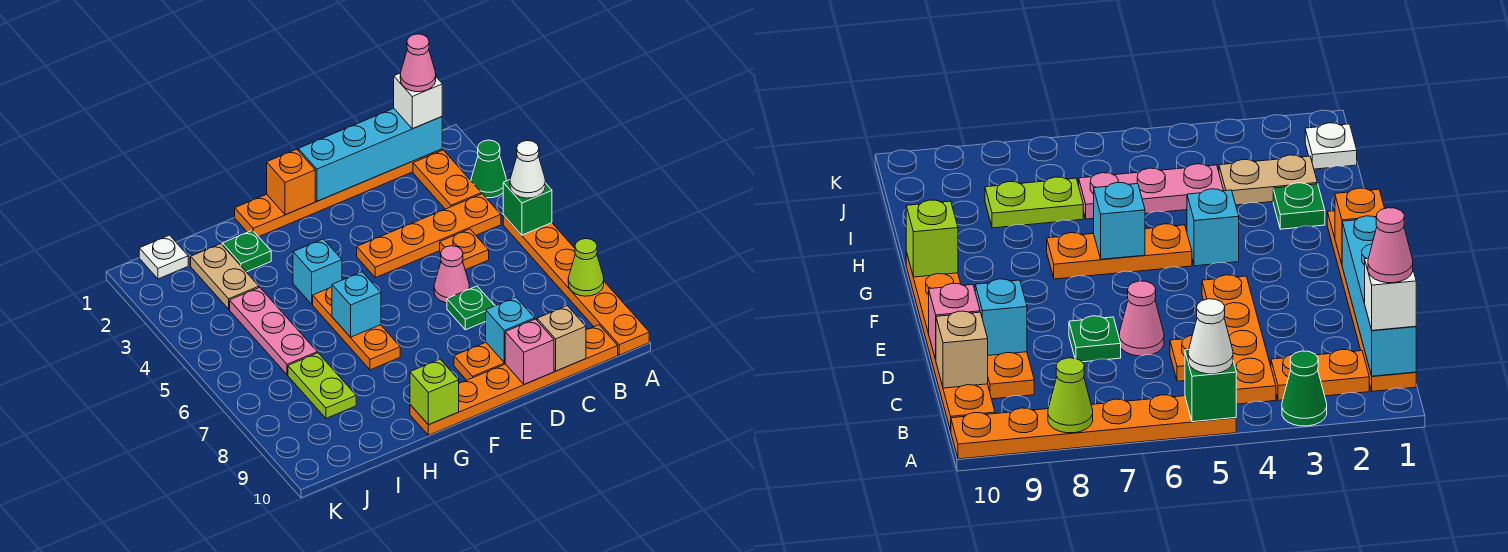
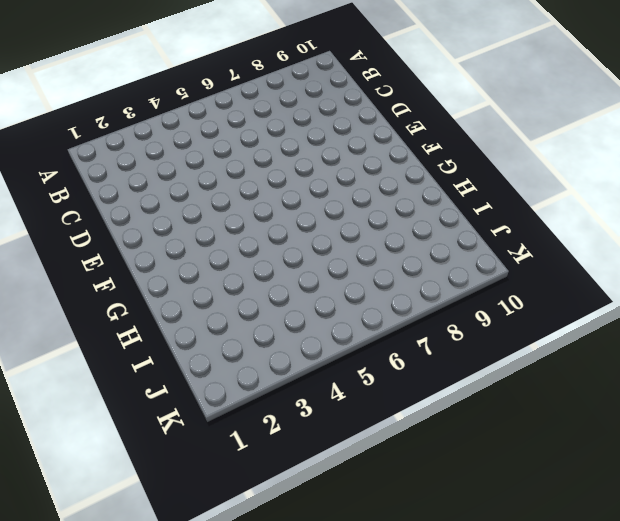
none -> green cone A3 level 1
none -> orange plate A5:A10 level 1
none -> orange plate B1:G1 level 1

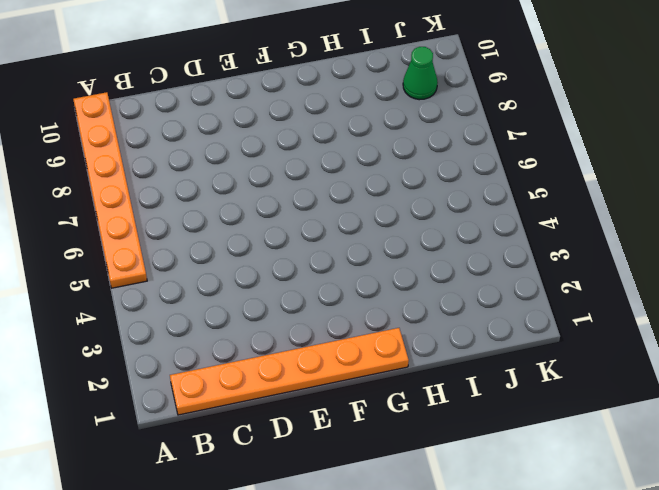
green cone J9 level 1 -> green cone A3 level 1
none -> orange plate B2:B3 level 1
none -> orange plate B4:E4 level 1
none -> orange plate B10:G10 level 1

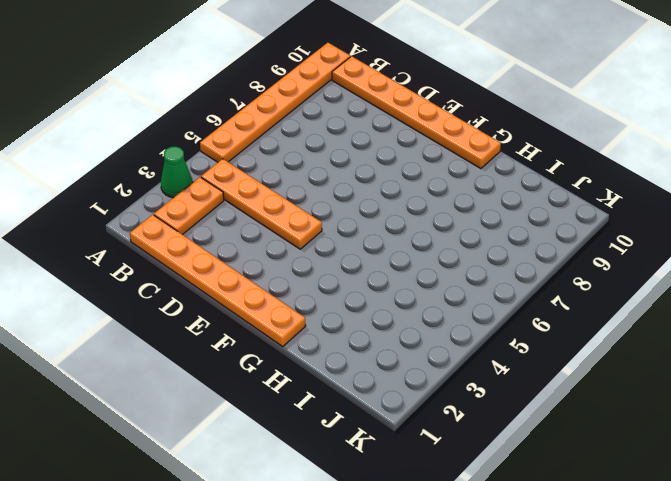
none -> orange plate C5 level 1
none -> orange plate C9:E9 level 1
none -> pink cone D6 level 1

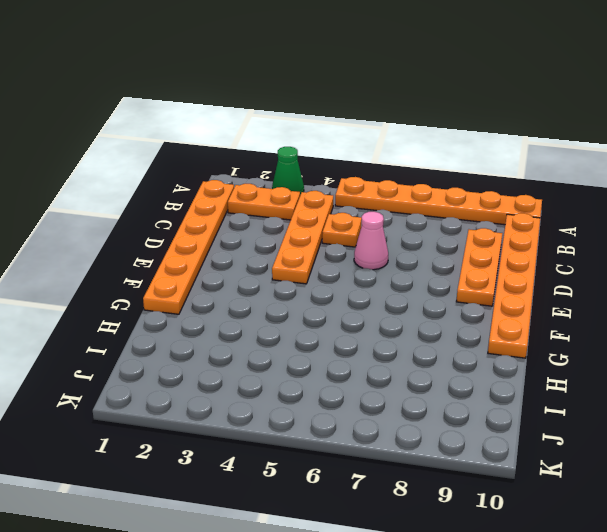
none -> green plate D7 level 1
none -> cyan brick G4 level 1
none -> orange plate G5:G7 level 1

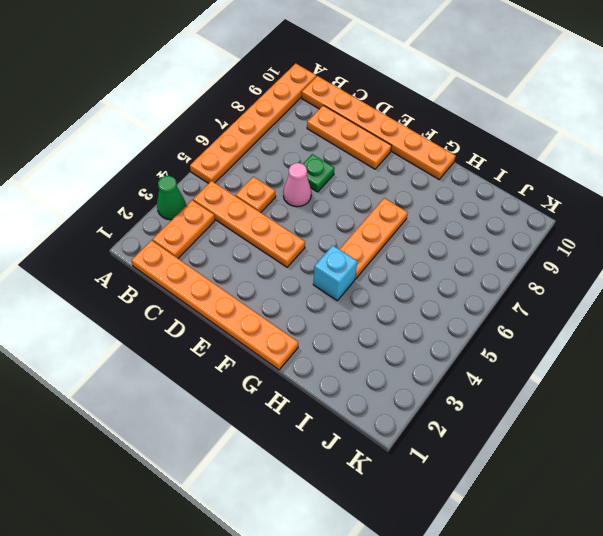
none -> green plate H2 level 1
none -> tan plate I2:I3 level 1
none -> pink plate I4:I6 level 1

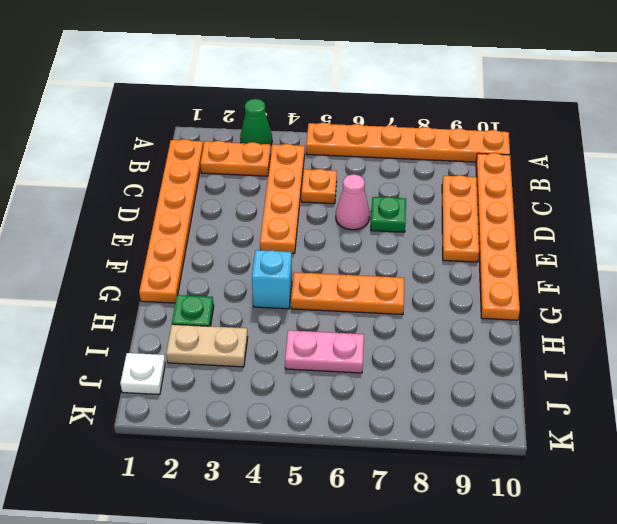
pink plate I5:I6 level 1 -> pink plate I4:I6 level 1
none -> lime plate I7:I8 level 1
none -> green brick A5 level 2
none -> lime cone A8 level 2

